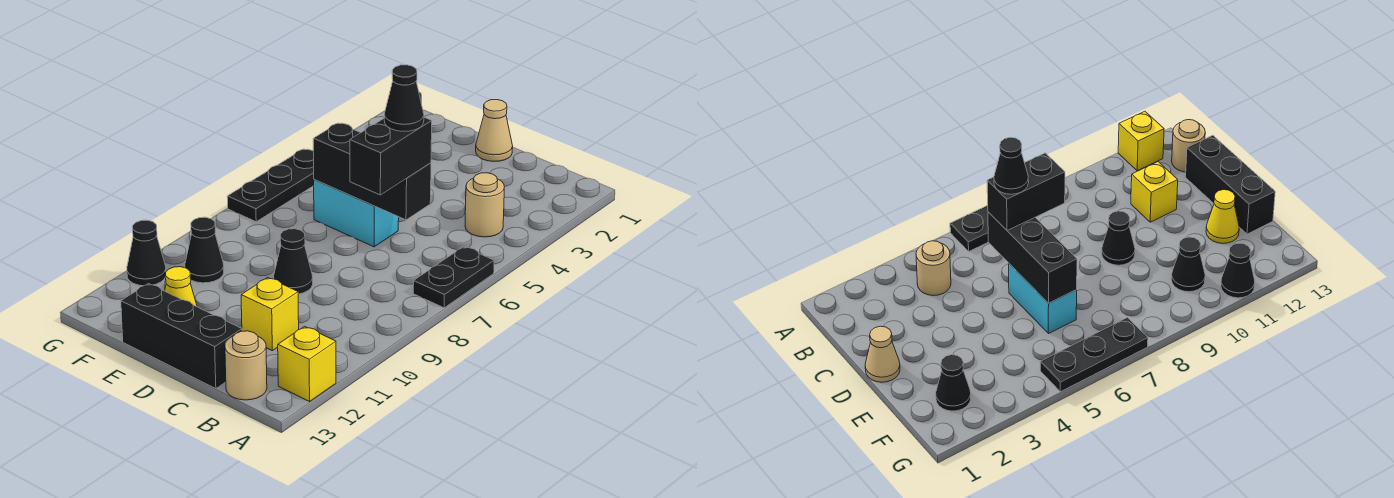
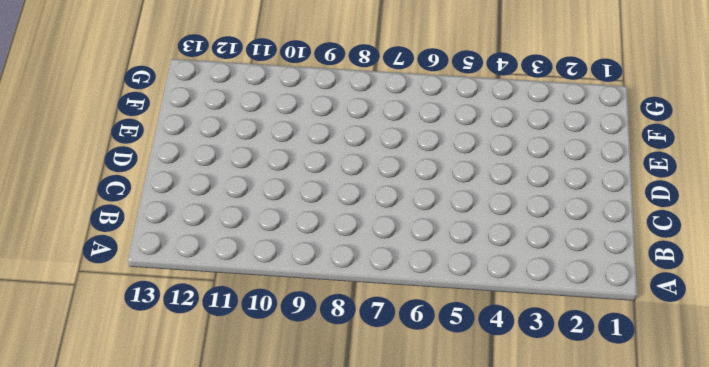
none -> black plate A6:A7 level 1
none -> yellow brick A12 level 1
none -> tan round brick B4 level 1

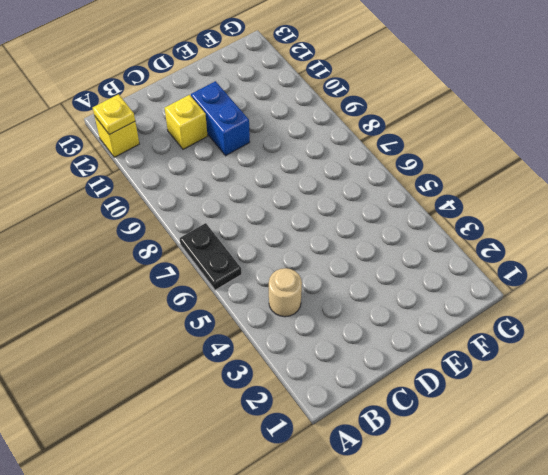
yellow plate A12 level 2 -> none
blue brick D10:D11 level 1 -> none
none -> tan round brick B13 level 1
none -> black brick C13:E13 level 1
none -> tan cone D1 level 1

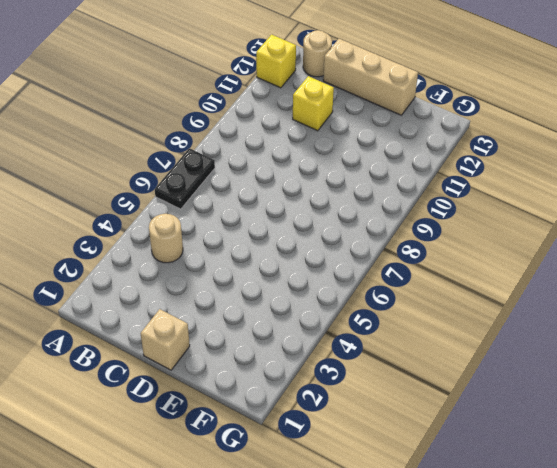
tan brick C13:E13 level 1 -> black brick C13:E13 level 1
tan brick D1 level 1 -> tan cone D1 level 1
none -> cyan brick D6:E6 level 1
none -> black cone D9 level 1
none -> yellow cone E12 level 1

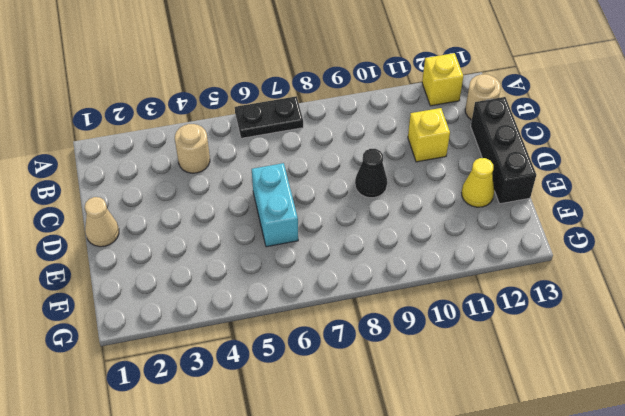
none -> black cone F2 level 1
none -> black cone F10 level 1
none -> black plate G5:G7 level 1

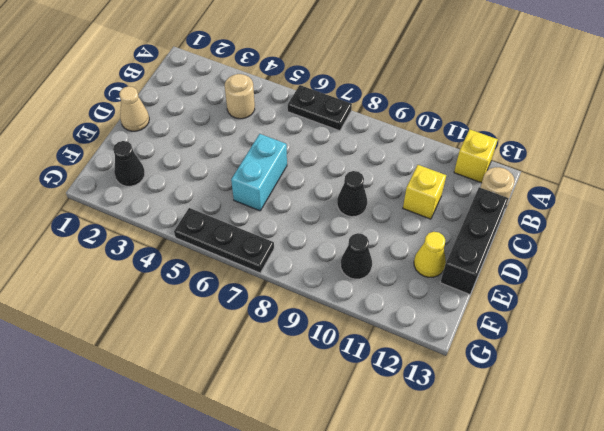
none -> black cone G11 level 1
none -> black brick C6:E6 level 2
none -> black brick C6:C7 level 3

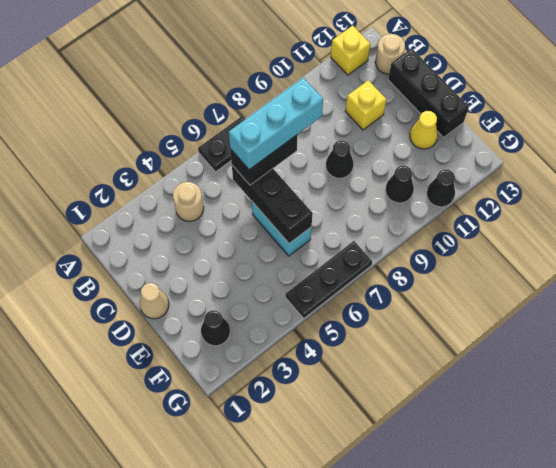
cyan brick C6:C8 level 4 -> black cone C6 level 4

